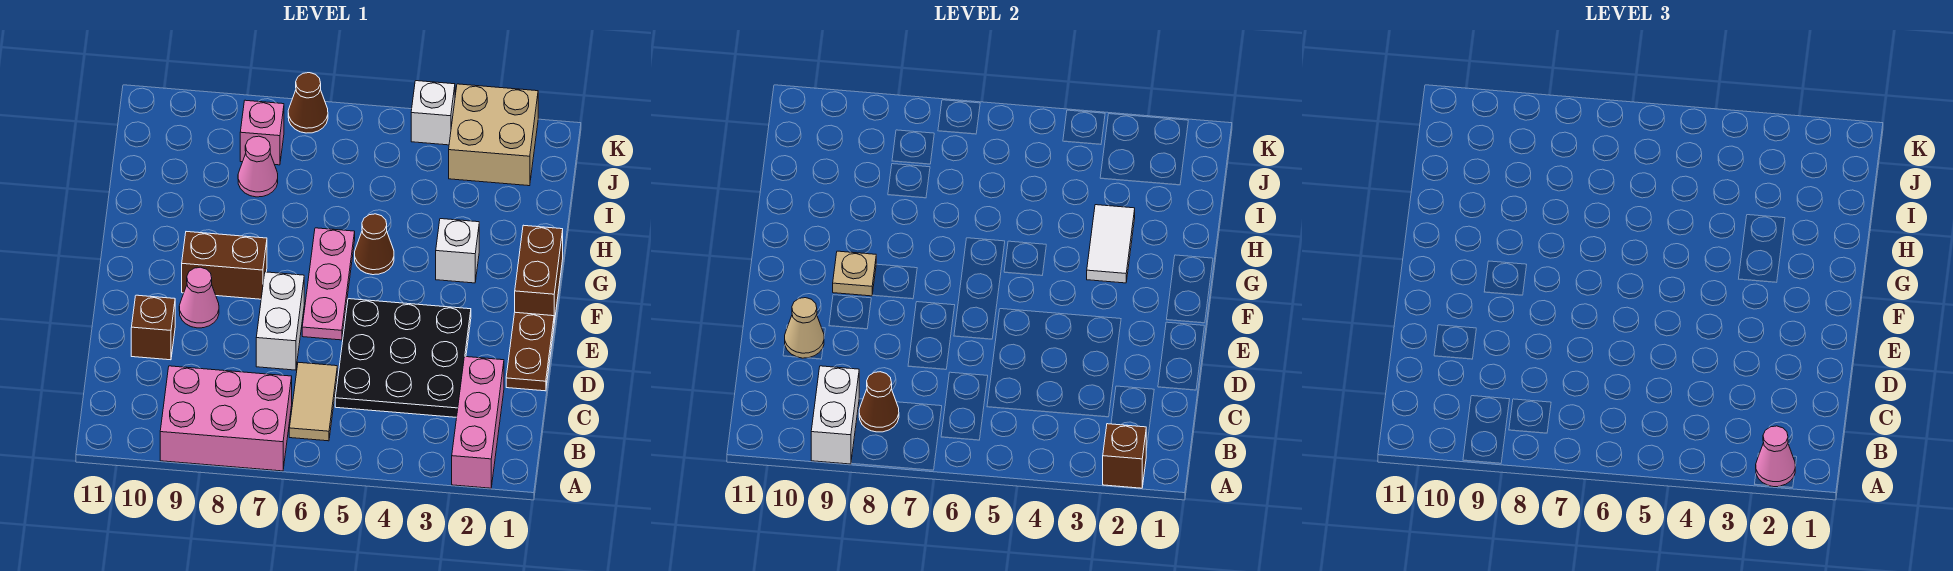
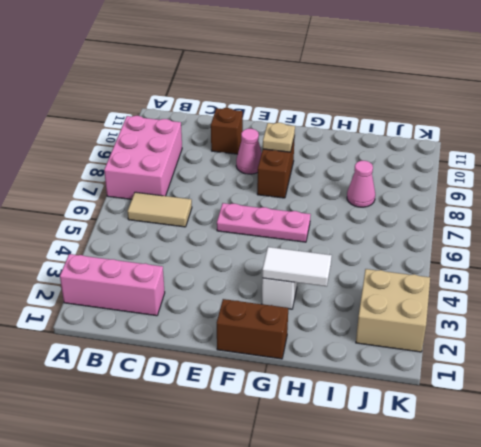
none -> black plate C3:E5 level 1
none -> brown plate D1:E1 level 1
none -> white brick D7:E7 level 1

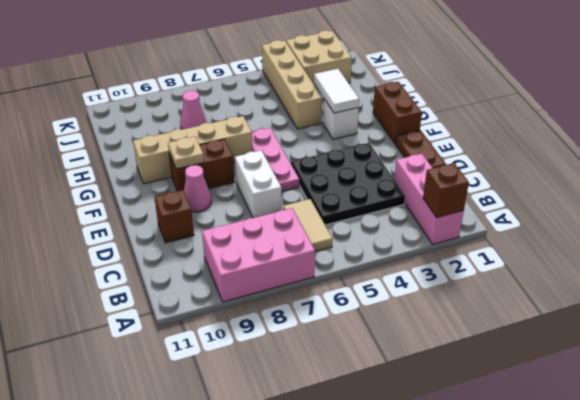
tan brick G7:G10 level 1 -> none
tan brick H4:K4 level 1 -> white brick K4 level 1
none -> brown cone G5 level 1
none -> pink brick J8 level 1
none -> brown cone K7 level 1

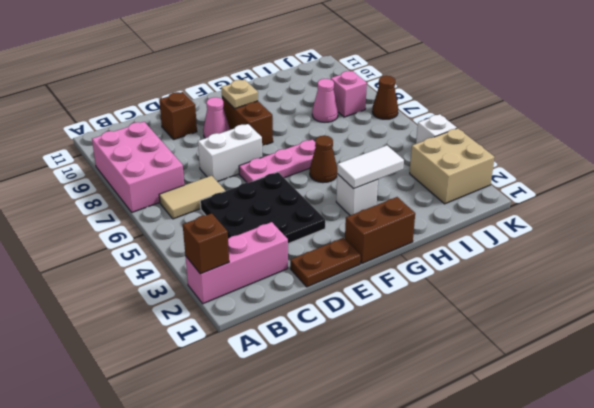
none -> white brick A9:B9 level 2
none -> brown cone B8 level 2
none -> tan cone D10 level 2

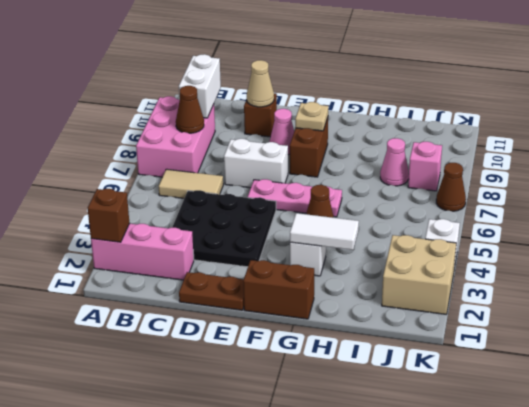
white brick B9:B10 level 2 -> white brick A9:B9 level 2
none -> pink cone A2 level 3

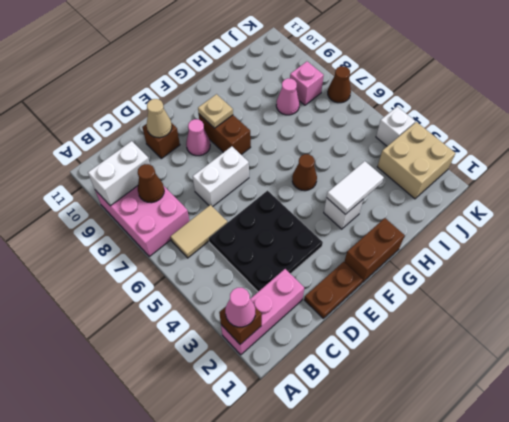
none -> pink plate E6:G6 level 1

